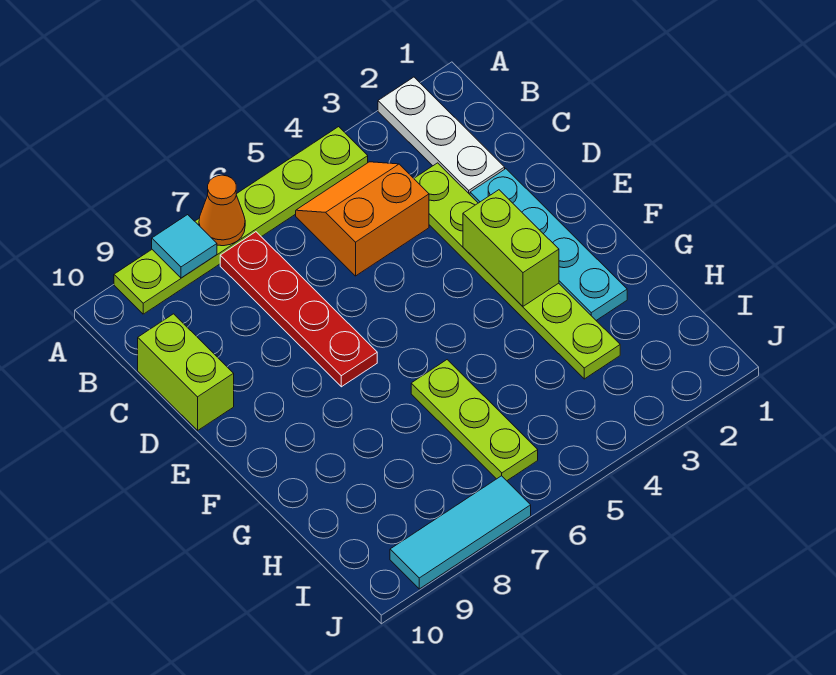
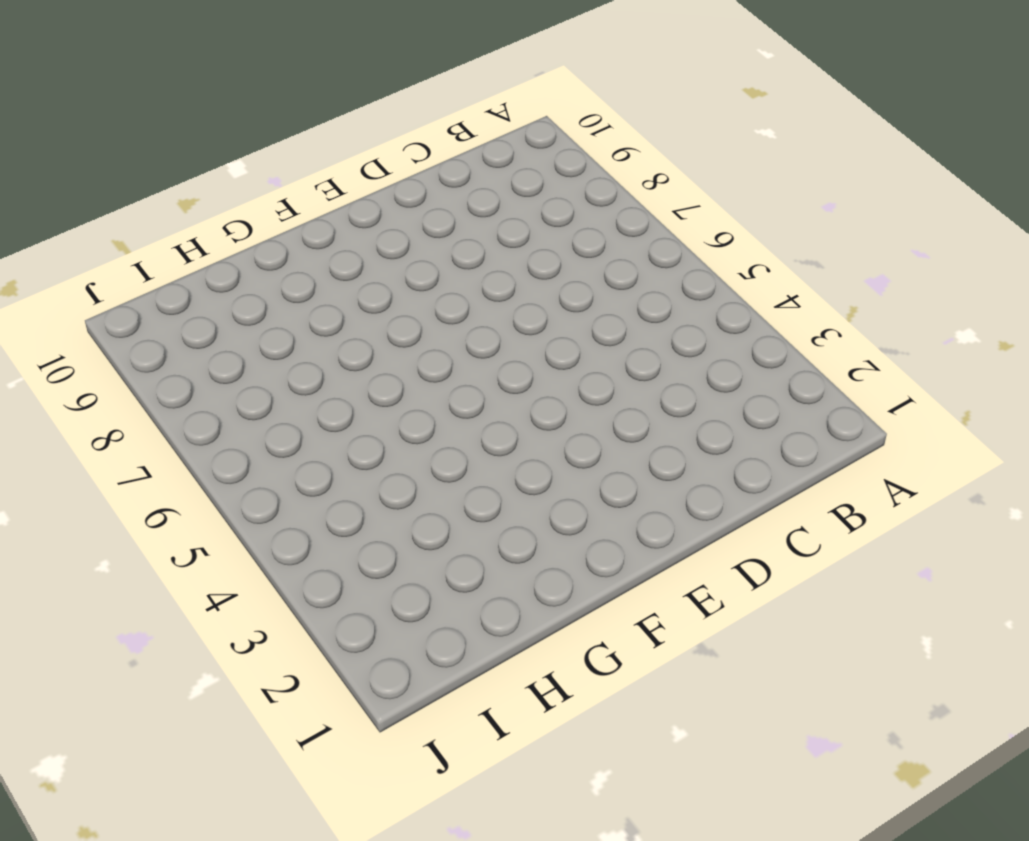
none -> white plate A2:C2 level 1
none -> lime plate A4:A9 level 1
none -> orange slope B4:C5 level 1 top C

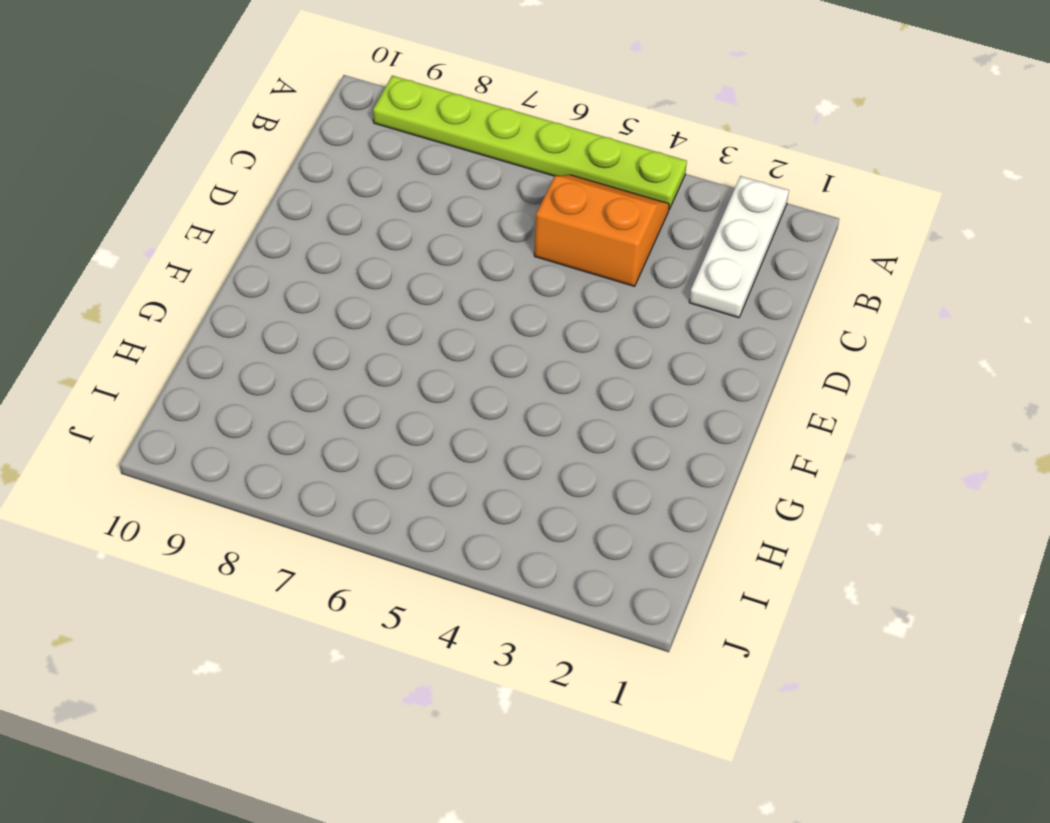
none -> red plate B7:E7 level 1
none -> lime plate C3:H3 level 1
none -> lime brick C10:D10 level 1

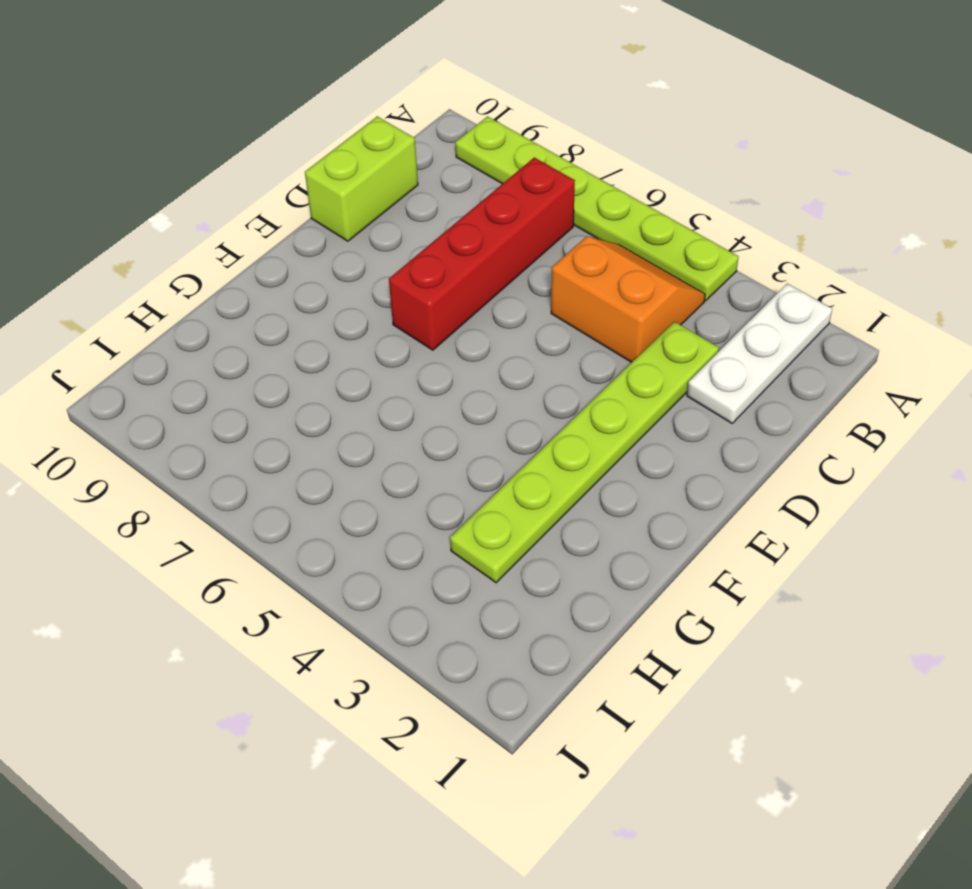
red brick B7:E7 level 1 -> red plate B7:E7 level 1
none -> cyan plate D2:G2 level 1
none -> lime plate G6:I6 level 1
none -> cyan tile J7:J9 level 1

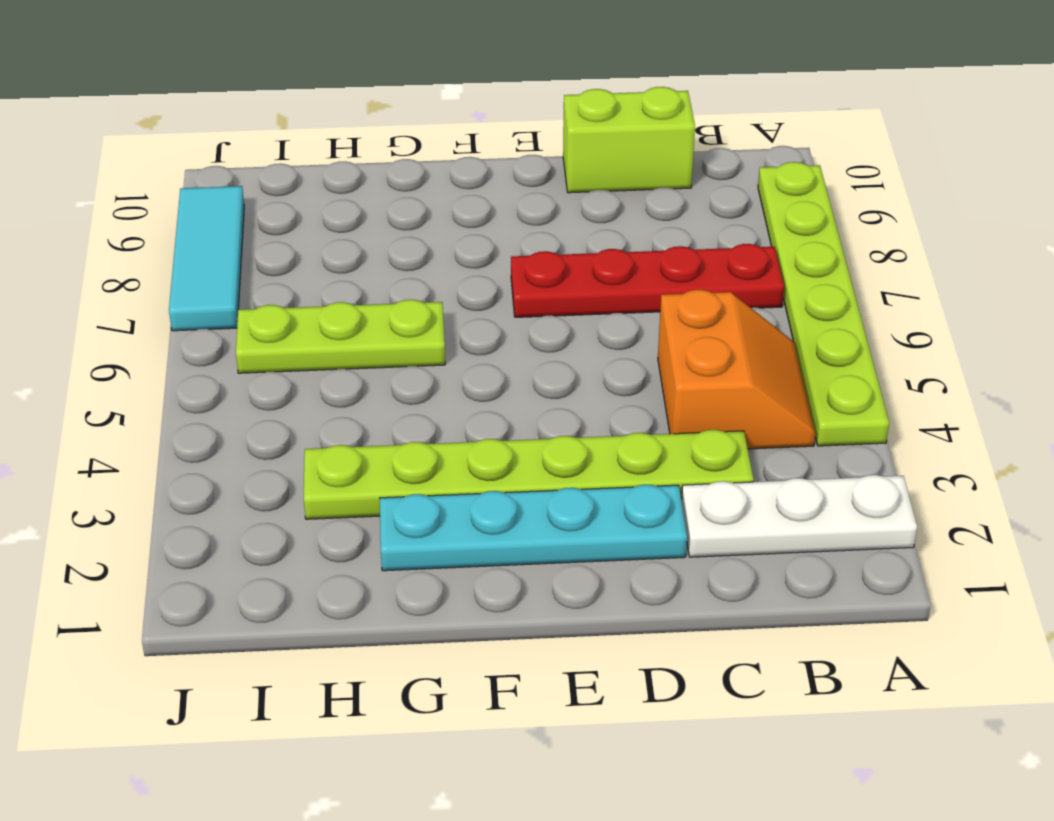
none -> orange cone A7 level 2
none -> cyan tile A8 level 2
none -> lime brick E3:F3 level 2

